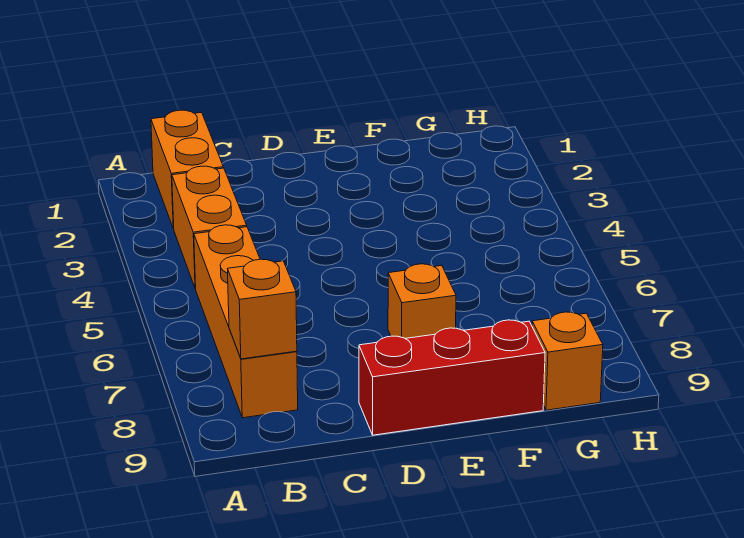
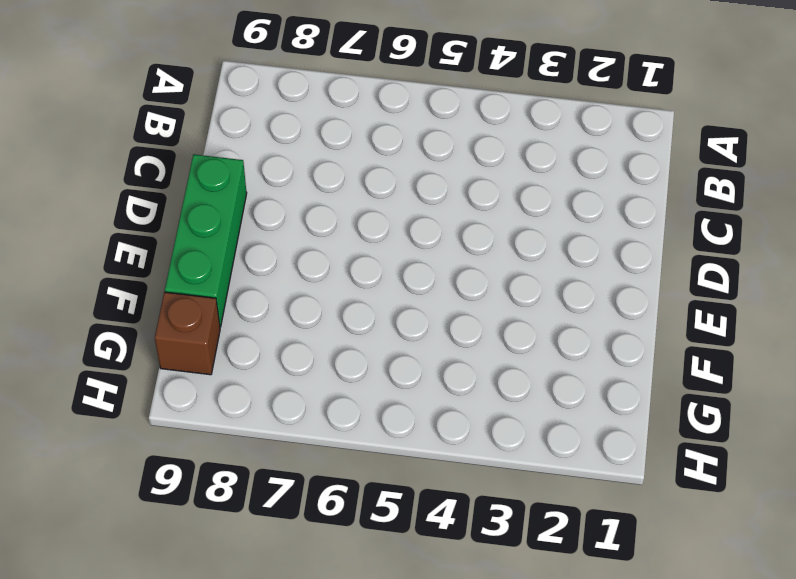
green brick D9:F9 level 1 -> red brick D9:F9 level 1
brown brick G9 level 1 -> orange brick G9 level 1
none -> orange brick B1:B2 level 1
none -> orange brick B3:B4 level 1

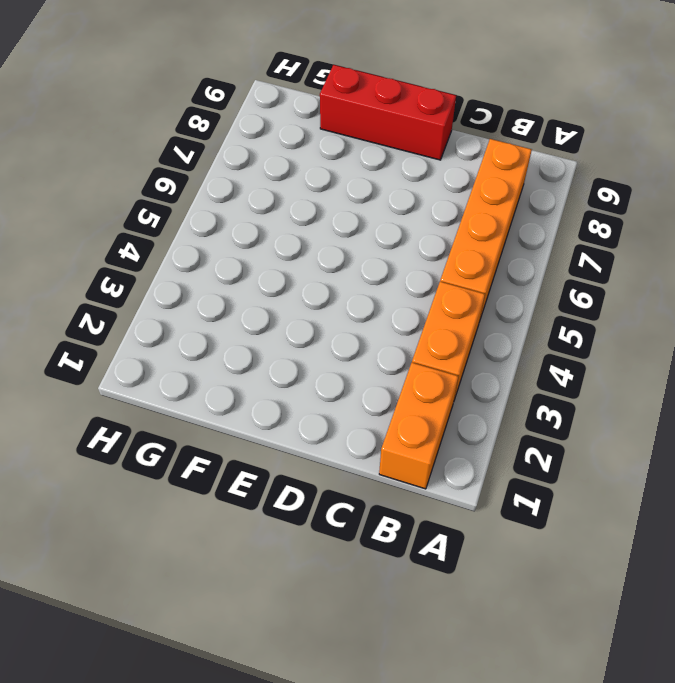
none -> orange brick E7 level 1
none -> orange brick G9 level 1

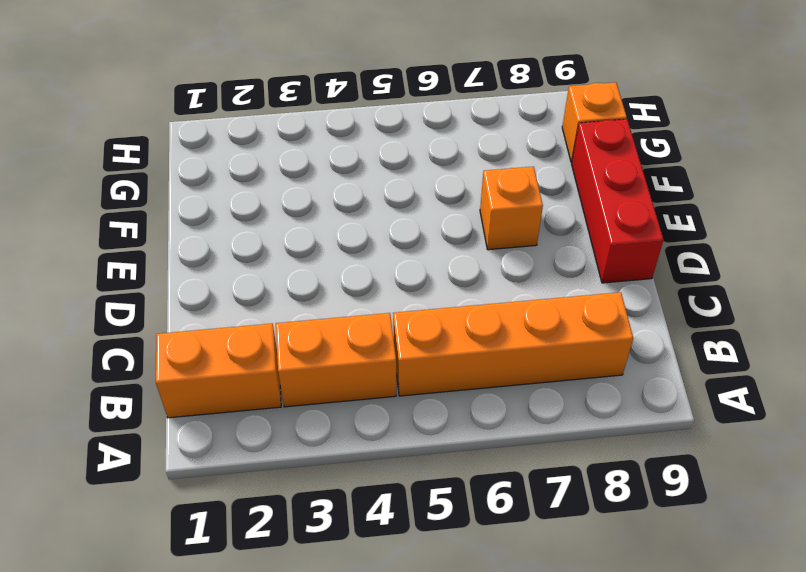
none -> orange brick B8 level 2

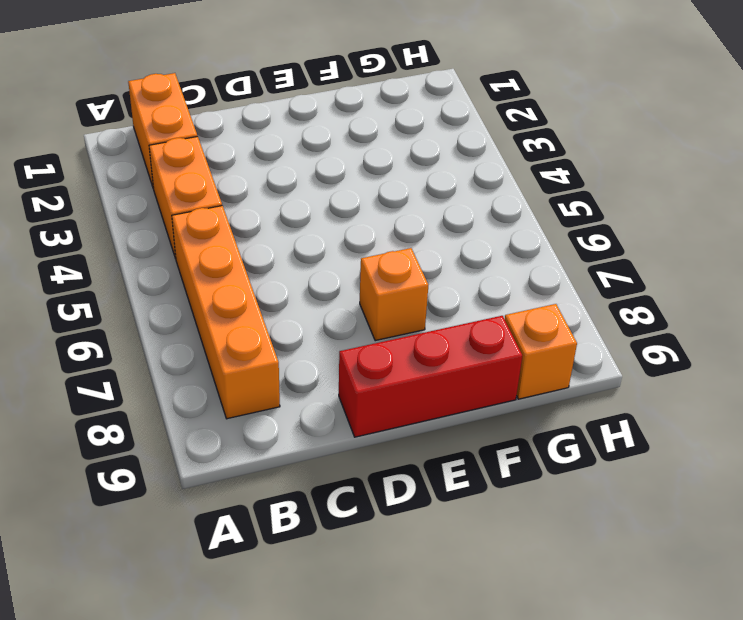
none -> orange brick B8 level 2

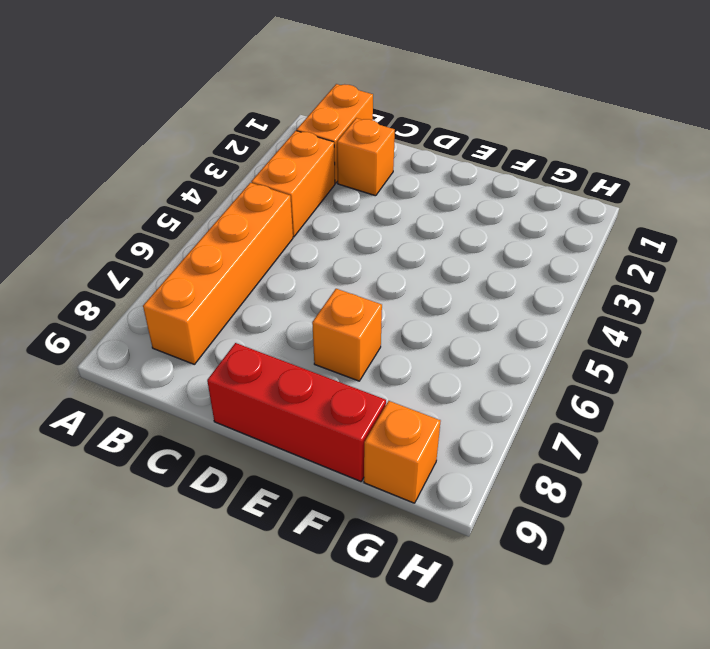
orange brick C2 level 1 -> orange brick B8 level 2

